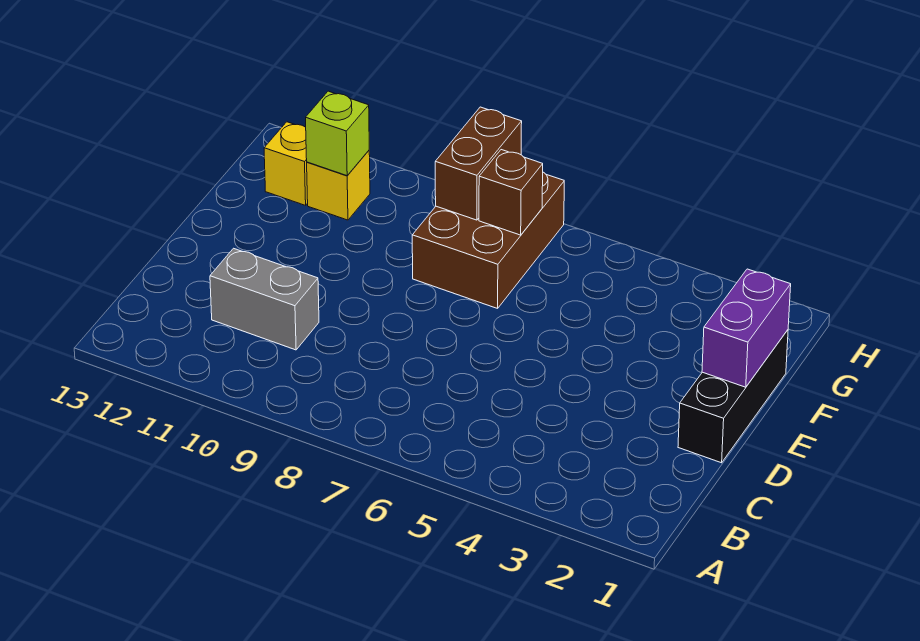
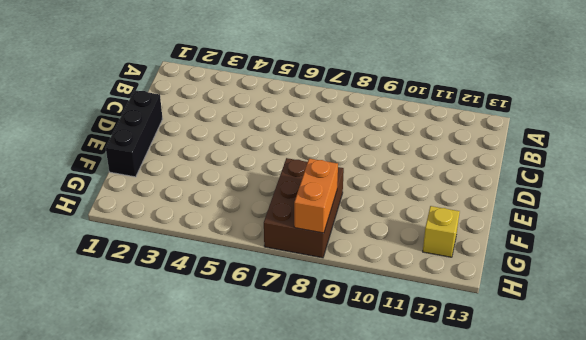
orange brick G8:H8 level 2 -> brown brick G8:H8 level 2
none -> grey brick C10:C11 level 1
none -> yellow brick G11 level 1

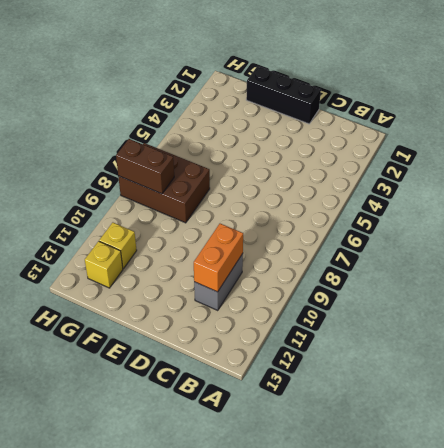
orange brick C10:C11 level 2 -> none
none -> purple brick E1:F1 level 2
none -> brown brick G7 level 2

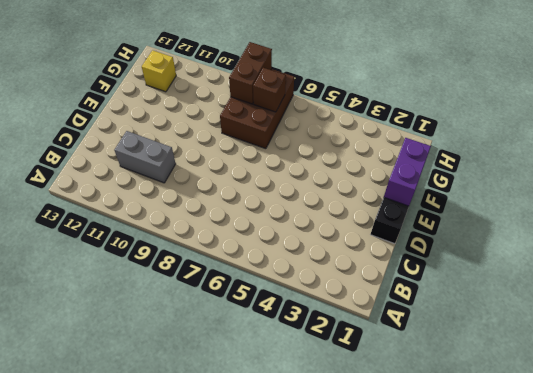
none -> yellow brick G11 level 1
none -> lime brick G11 level 2

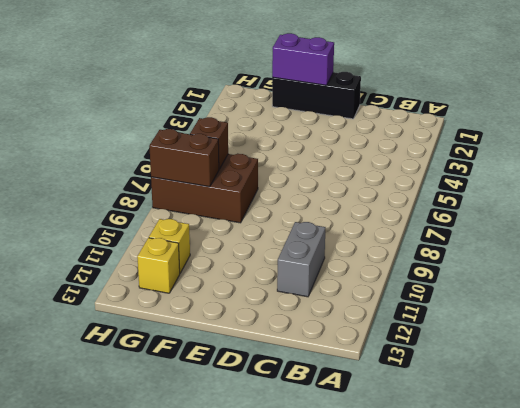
none -> lime brick G11 level 2

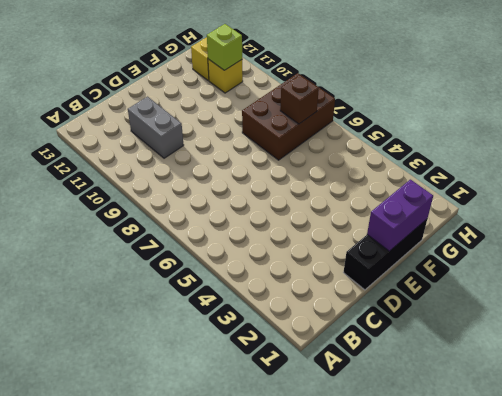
none -> brown brick G8:H8 level 2

